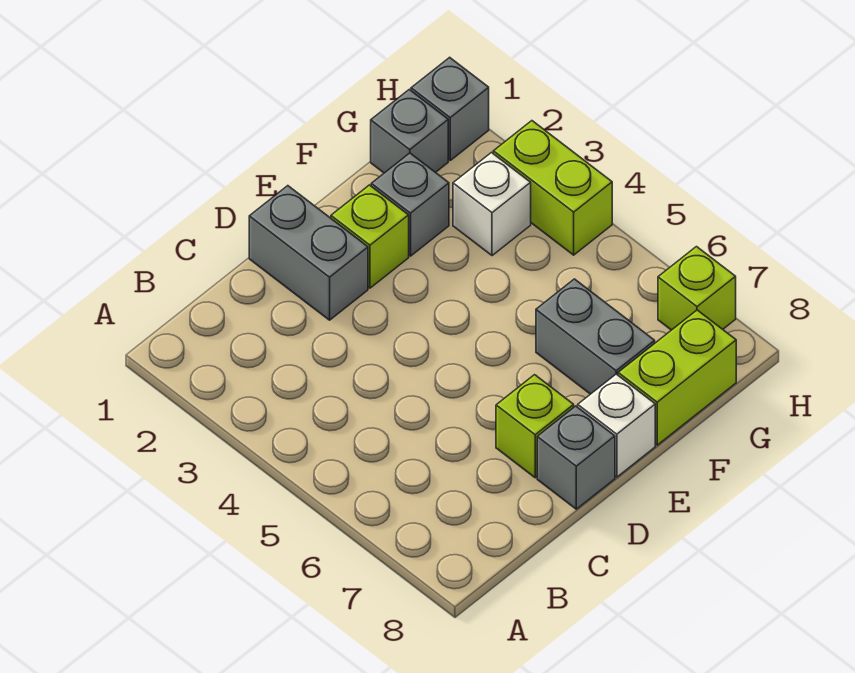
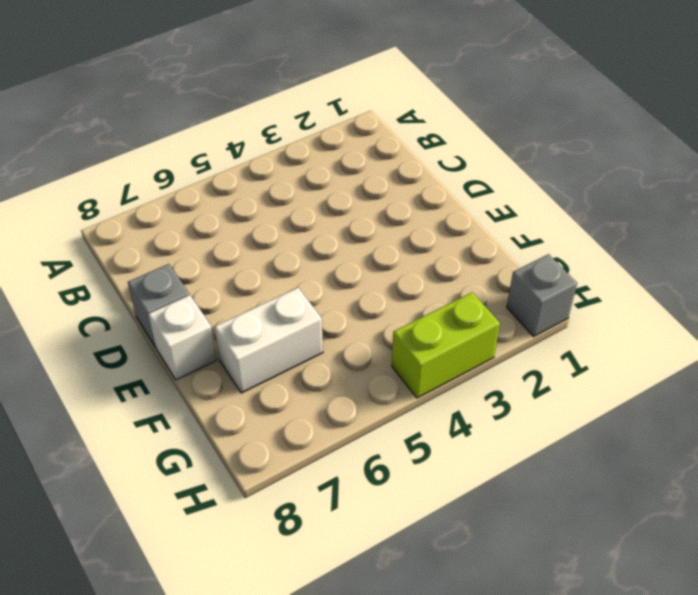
white brick F6:F7 level 1 -> grey brick F6:F7 level 1
none -> grey brick D1:D2 level 1
none -> lime brick D7 level 1
none -> lime brick E2 level 1

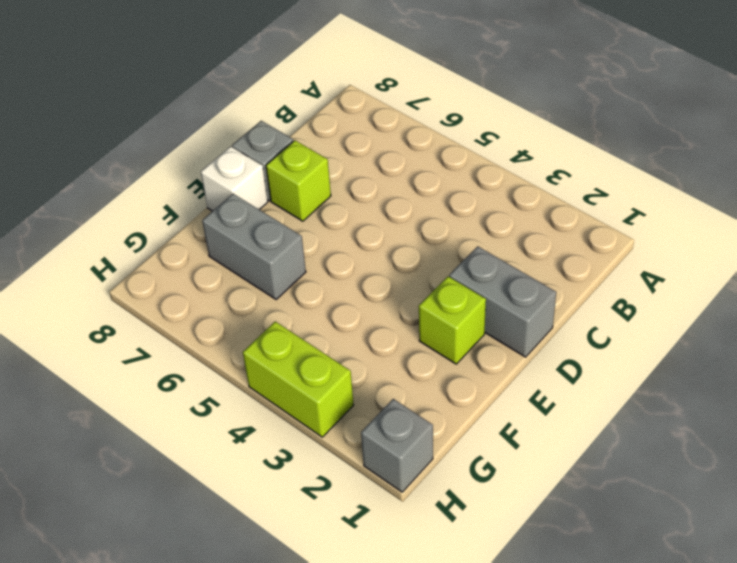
none -> grey brick F2 level 1
none -> lime brick F8:G8 level 1
none -> grey brick G1 level 1

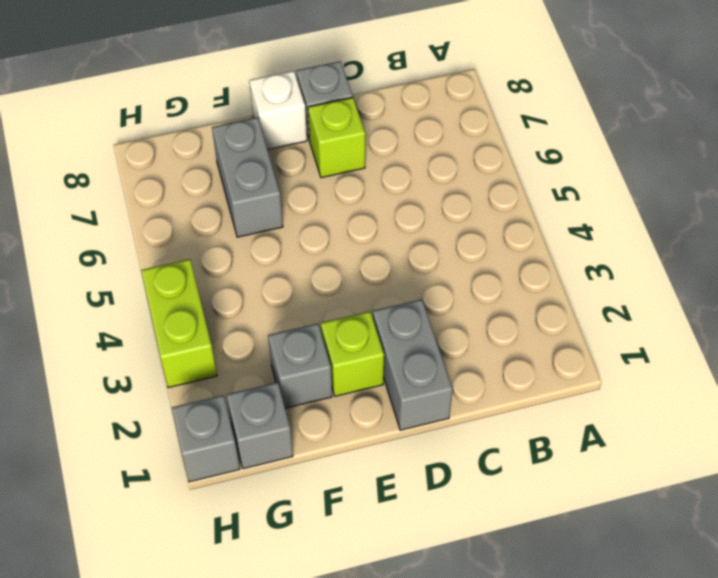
none -> lime brick F8:G8 level 1
none -> white brick G3 level 1
none -> lime brick H7 level 1

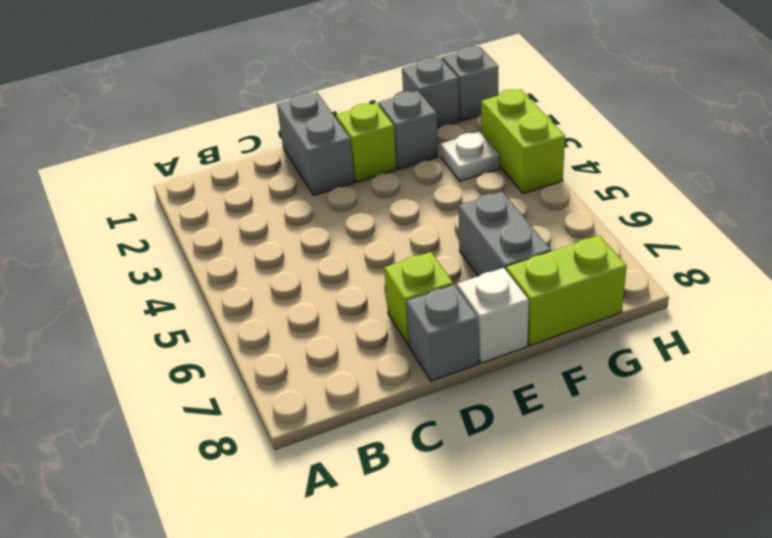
white plate G3 level 1 -> white brick G3 level 1
none -> lime brick H7 level 1

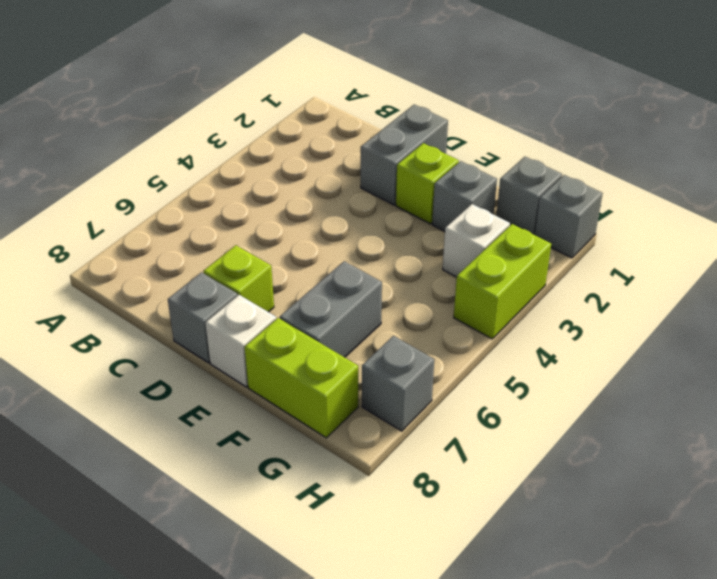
grey brick H7 level 1 -> lime brick H7 level 1

